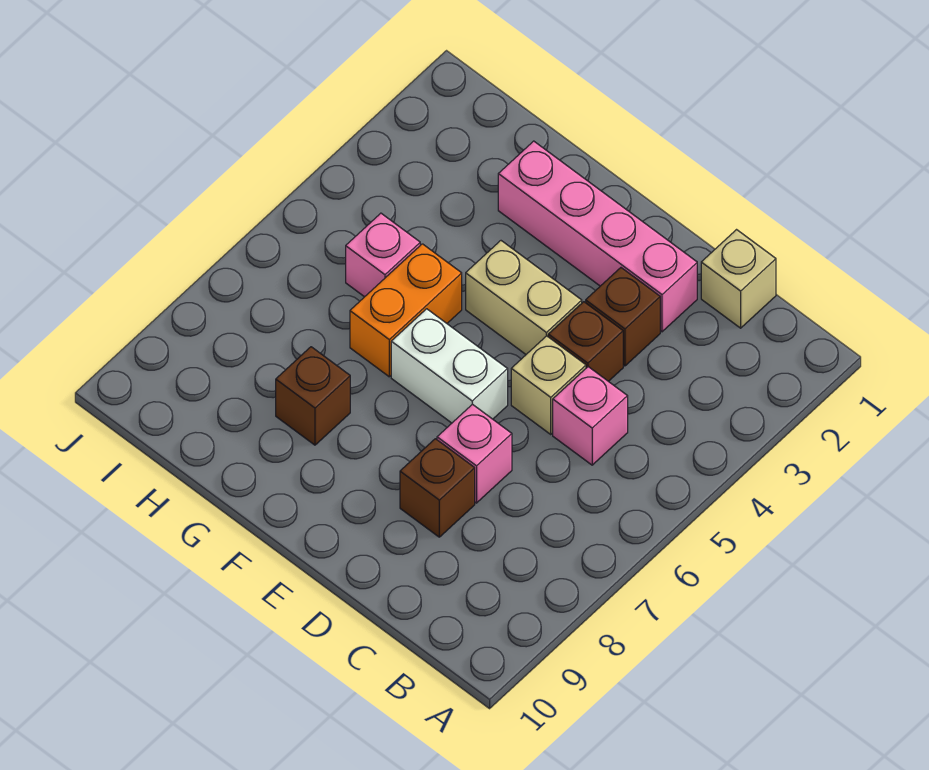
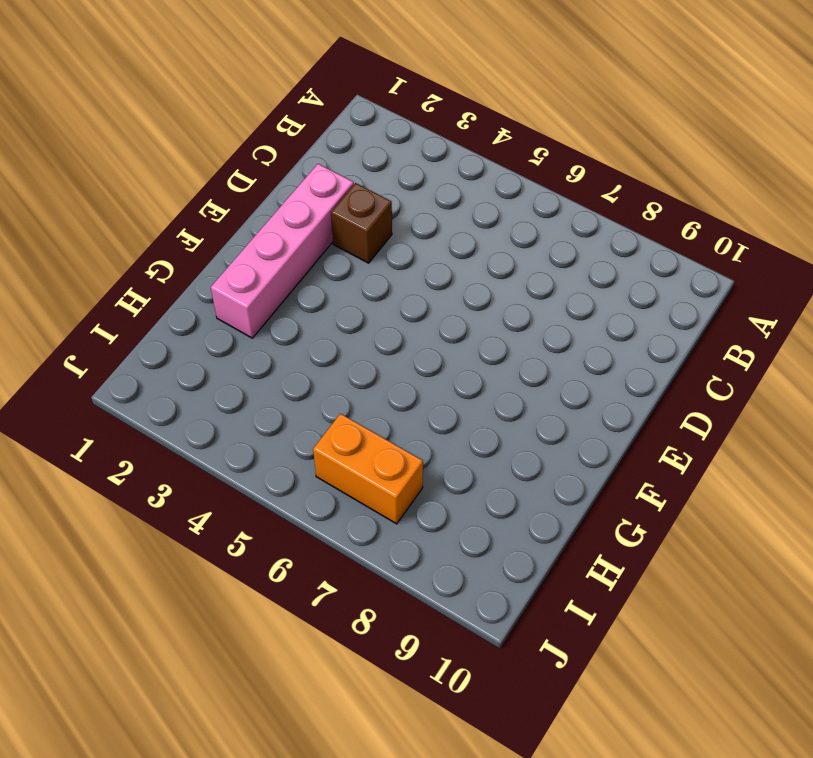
orange brick I6:I7 level 1 -> orange brick G5:G6 level 1
none -> tan brick C1 level 1
none -> pink brick C5 level 1
none -> brown brick D4 level 1

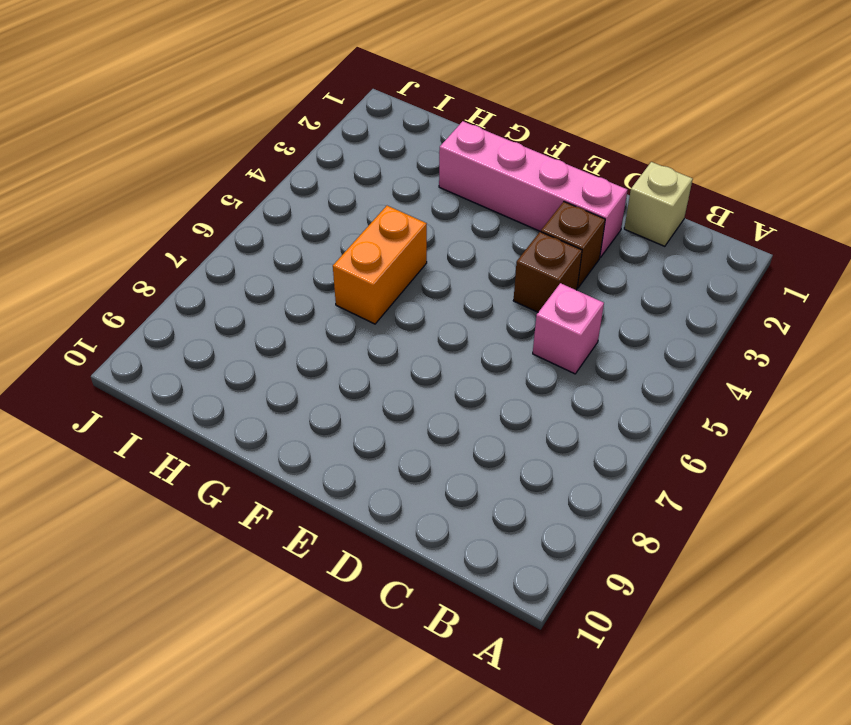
none -> tan brick D5 level 1
none -> pink brick D7 level 1
none -> brown brick D8 level 1

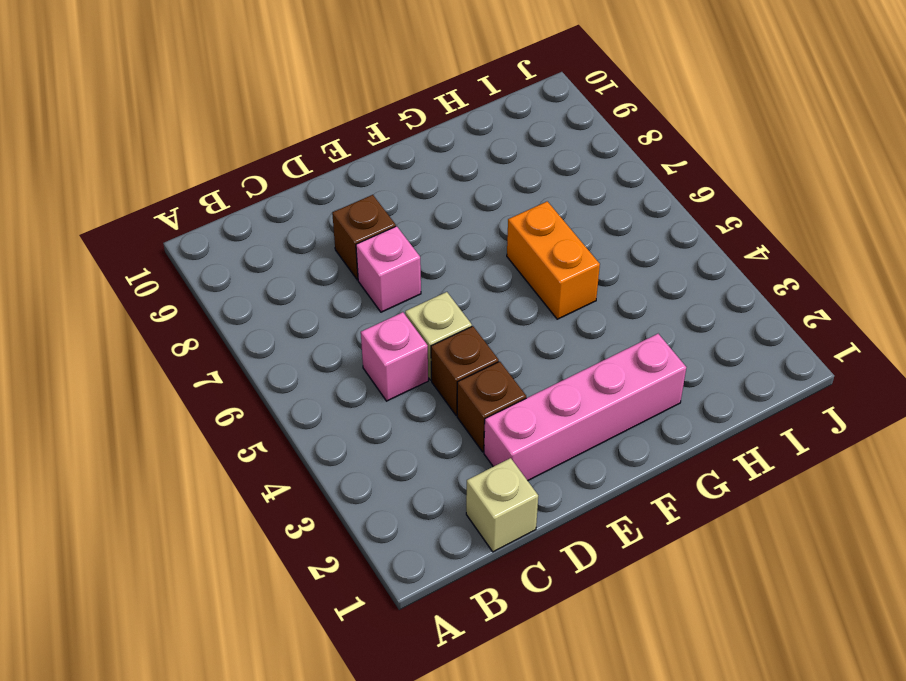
none -> tan brick E4:F4 level 1
none -> white brick E6:F6 level 1
none -> brown brick G8 level 1

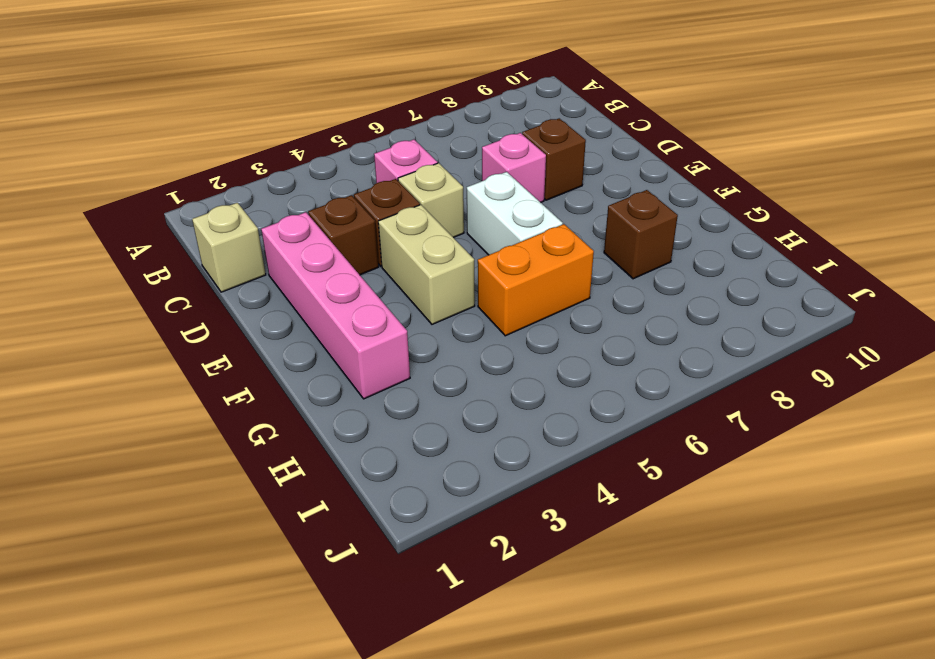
none -> pink brick H5 level 1

